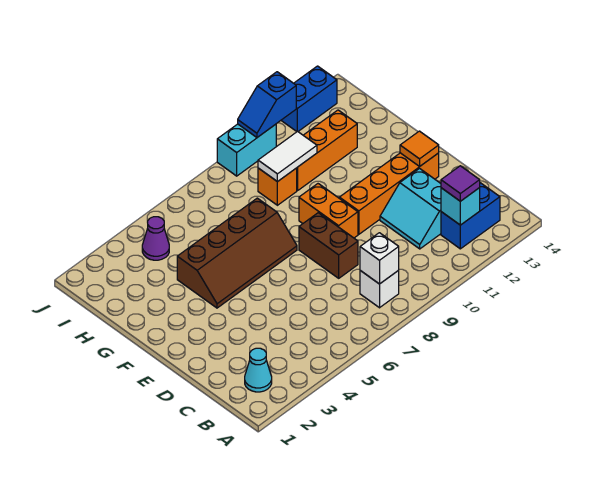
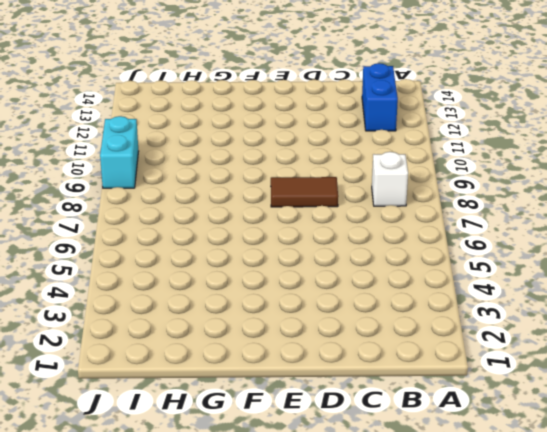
brown tile D8:E8 level 1 -> brown brick D8:E8 level 1
none -> cyan cone B2 level 1
none -> cyan slope C11:D12 level 1 top 12
none -> orange brick E9:F9 level 1

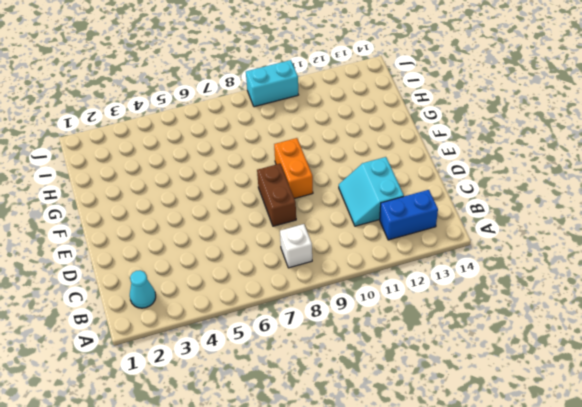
none -> orange brick E10:E13 level 1
none -> brown slope F4:G7 level 1 top G
none -> orange brick H9 level 1

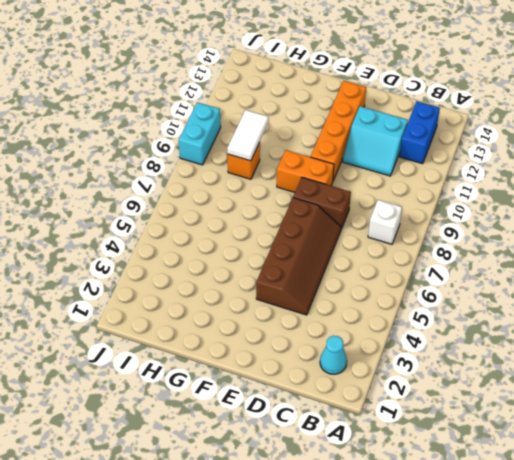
brown slope D4:E7 level 1 top E -> brown slope F4:G7 level 1 top G
none -> orange brick H10:H12 level 1
none -> purple cone I4 level 1
none -> blue brick J12:J13 level 1

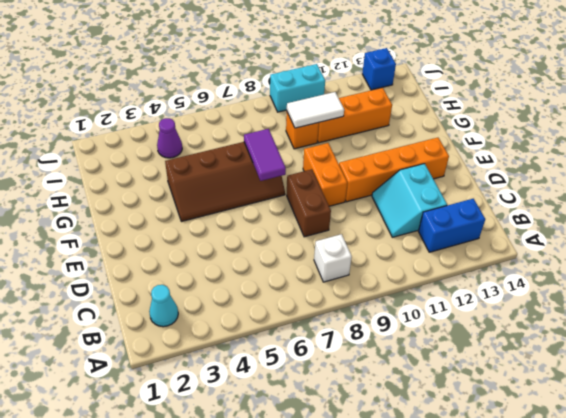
purple tile F7:G7 level 2 -> none
blue brick J13 level 1 -> blue brick J12:J13 level 1
none -> white brick B8 level 2
none -> cyan brick B12 level 2
none -> orange tile E13 level 2

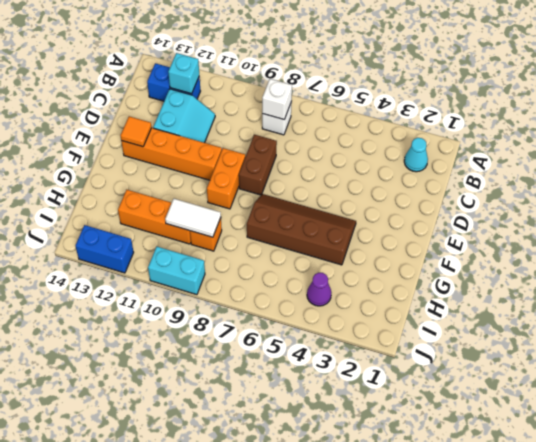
none -> blue slope J10:J11 level 2 top 11
none -> purple tile B12 level 3

